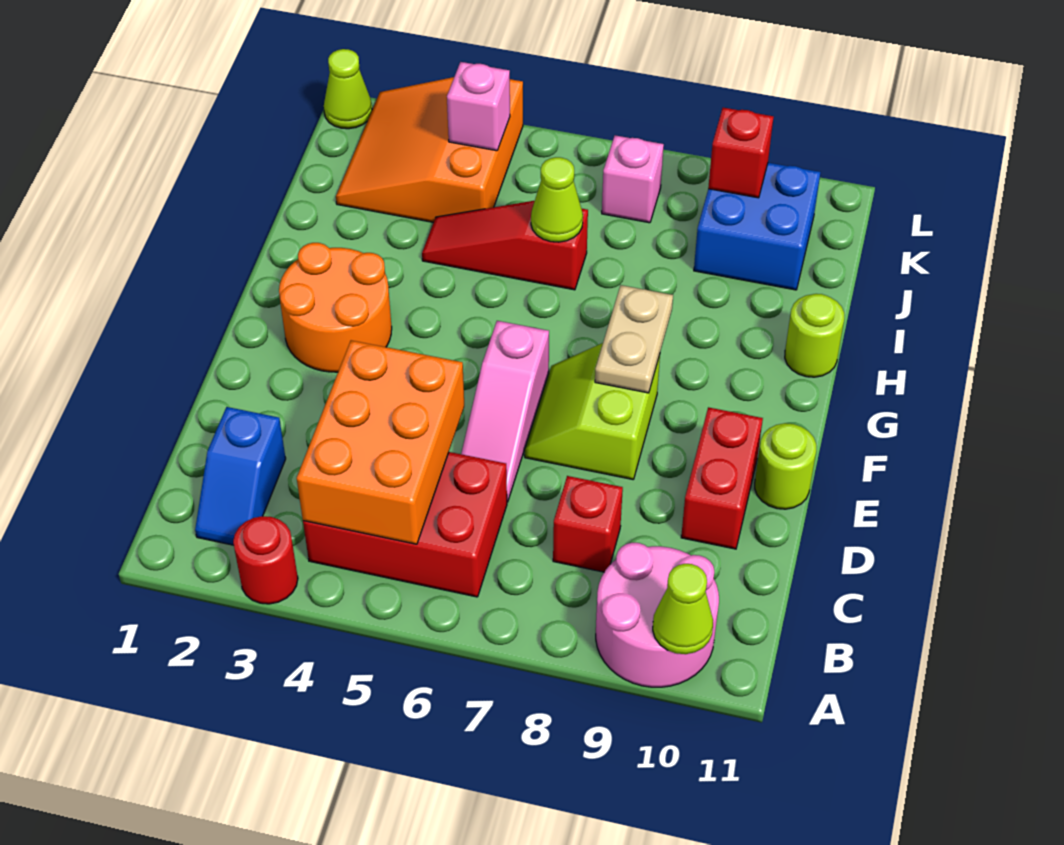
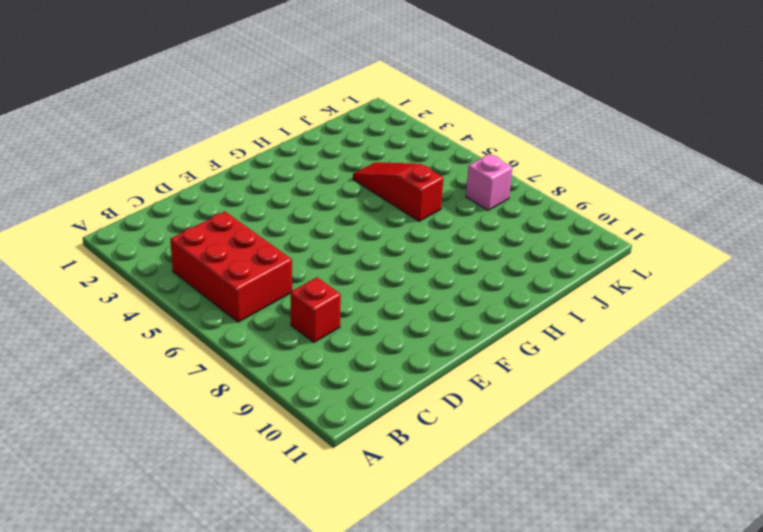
none -> red round brick A3 level 1
none -> pink round brick A9:B10 level 1
none -> blue slope B2:C2 level 1 top C

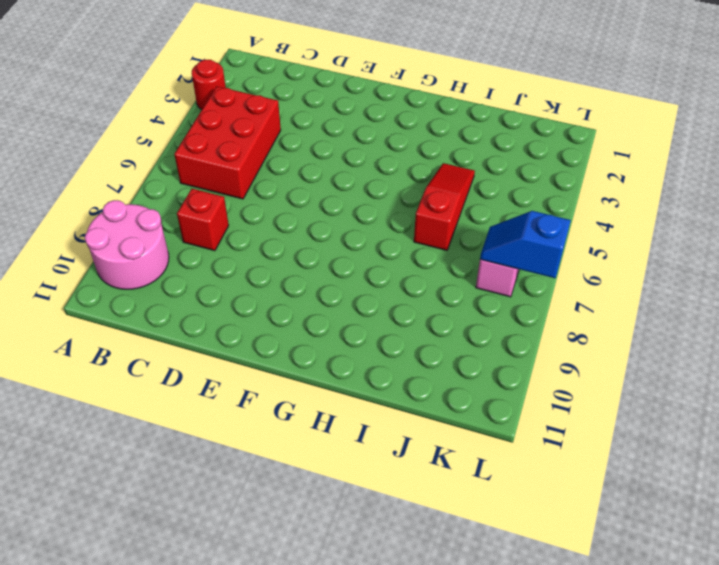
blue slope K7:L7 level 2 top L -> blue slope B2:C2 level 1 top C
none -> pink slope D6:F6 level 1 top F
none -> red brick D10:E10 level 1
none -> lime slope E7:F8 level 1 top 8

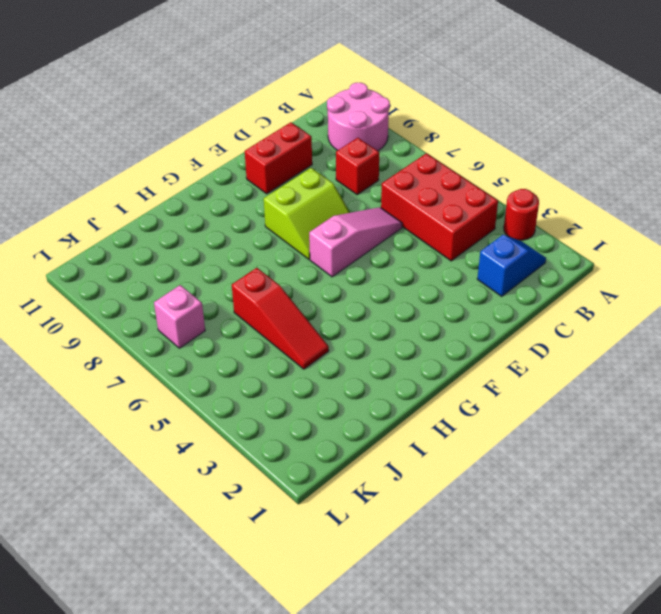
none -> lime round brick E11 level 1
none -> orange round brick F2:G3 level 1
none -> lime round brick H11 level 1

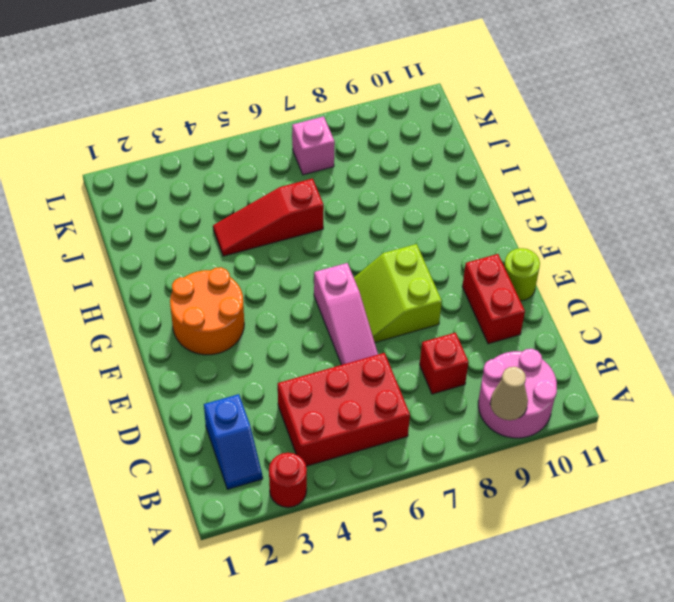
tan cone A9 level 2 -> none
none -> lime round brick H11 level 1
none -> orange slope J2:L4 level 1 top 4
none -> blue brick J9:K10 level 1

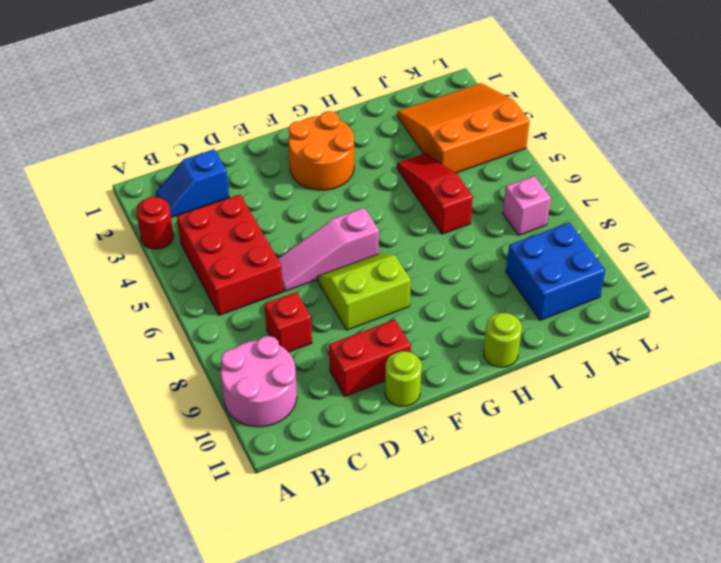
none -> lime cone L1 level 1
none -> lime cone A10 level 2
none -> orange brick B4:D5 level 2

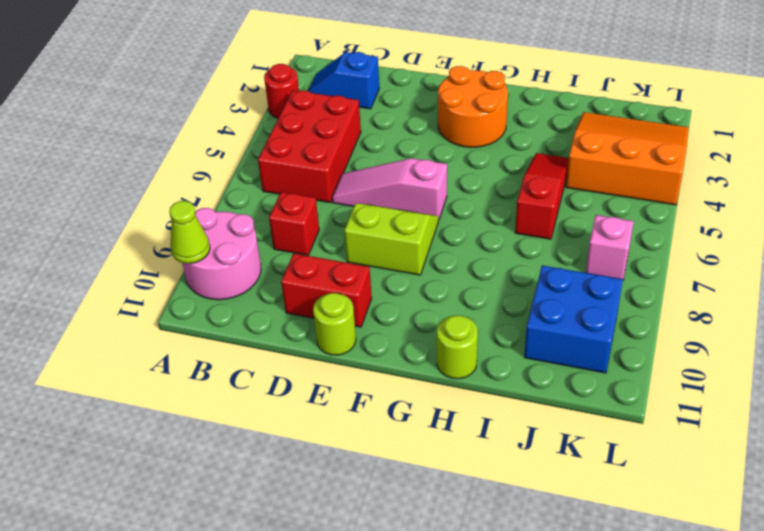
none -> lime cone L1 level 1
none -> orange brick B4:D5 level 2
none -> tan plate F8:G8 level 2

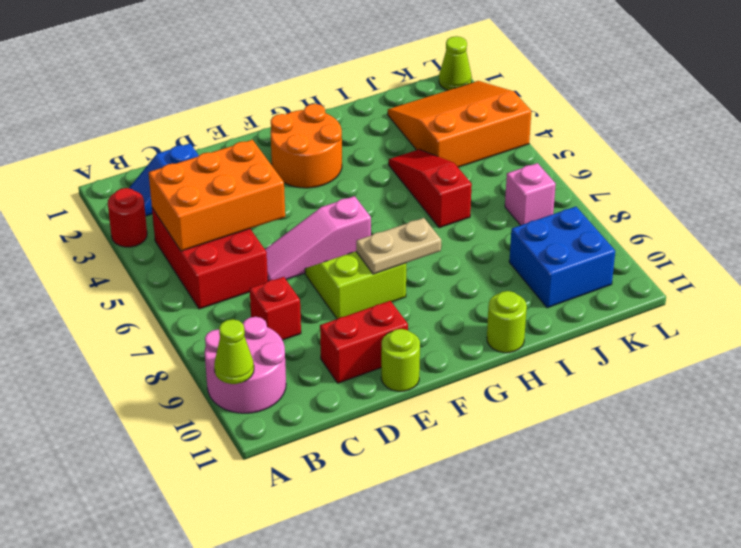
none -> lime cone I6 level 2
none -> pink brick K4 level 2
none -> red brick K9 level 2

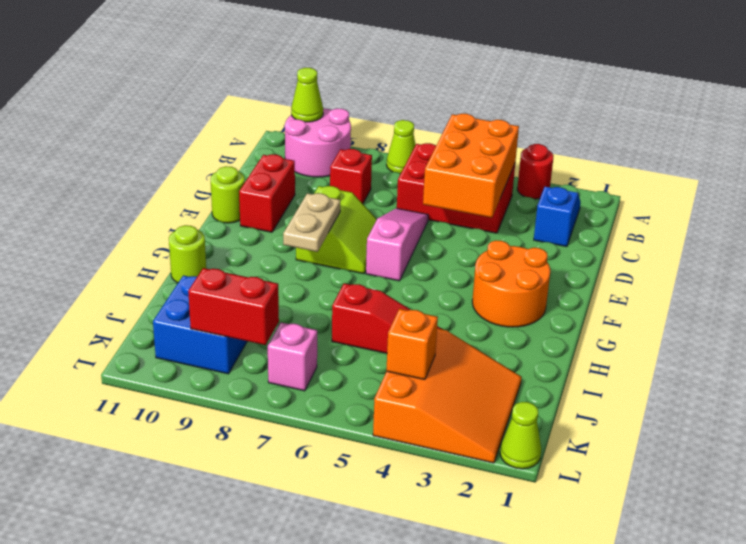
lime cone A7 level 1 -> lime cone I6 level 2
orange brick K4 level 2 -> pink brick K4 level 2
red brick K8:K9 level 2 -> red brick K9 level 2

